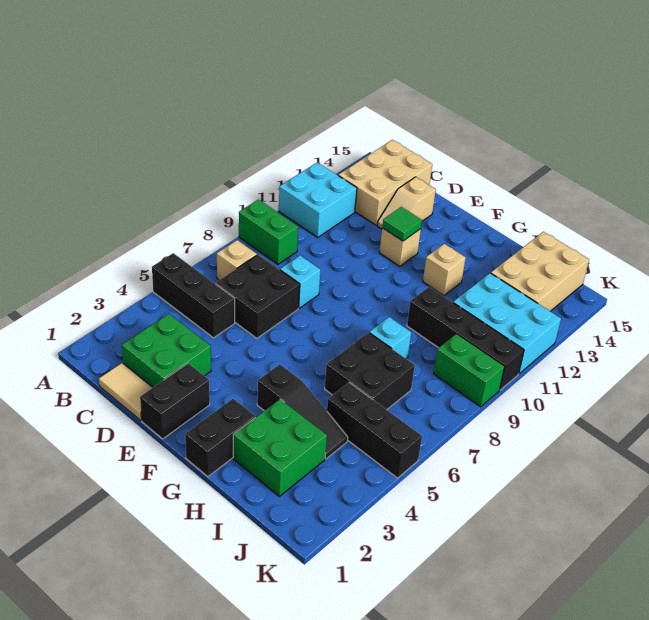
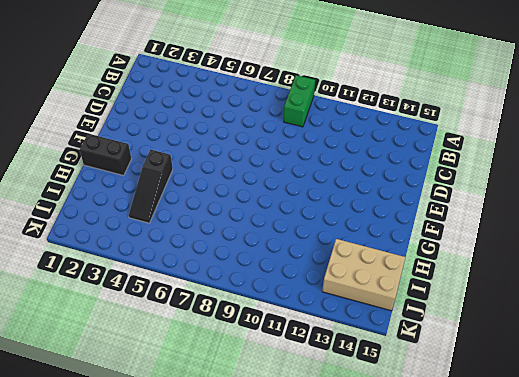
none -> black brick A5:C5 level 1
none -> cyan brick A11:B12 level 1
none -> tan brick B7 level 1

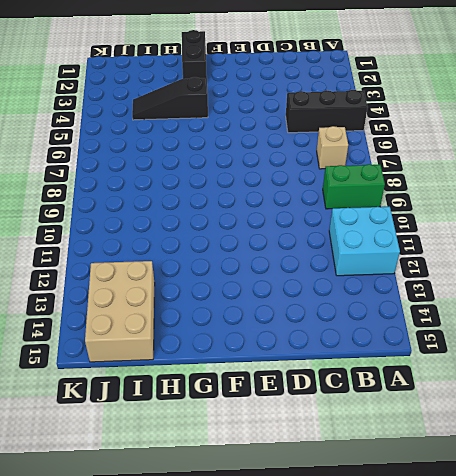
none -> tan brick B13:C15 level 1
none -> tan tile C1:D1 level 1
none -> green brick C2:D3 level 1

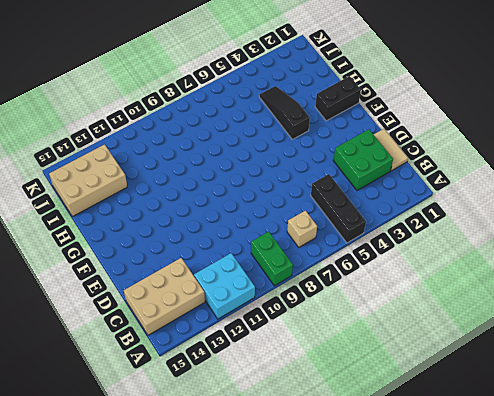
none -> black brick C6:D7 level 1
none -> cyan brick D8 level 1
none -> tan slope D13:D14 level 1 top 14

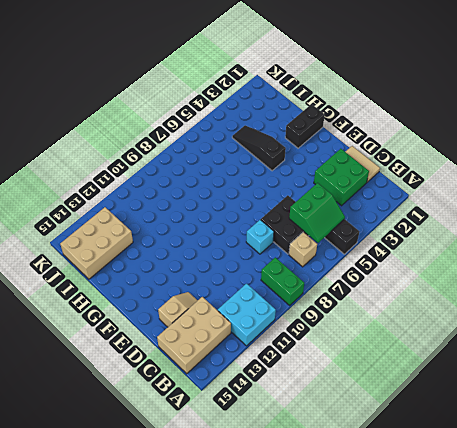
green slope B5:C6 level 2 top C -> none
none -> black brick E1:E2 level 1
none -> tan brick E12 level 1
none -> tan brick G12 level 1

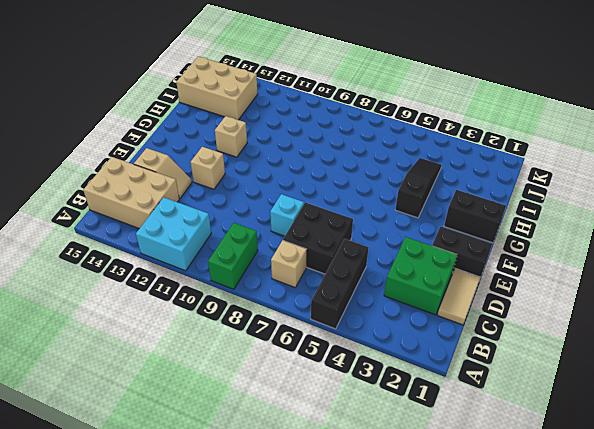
none -> green brick H2:I3 level 1
none -> black brick H6:I7 level 1
none -> cyan brick H8 level 1

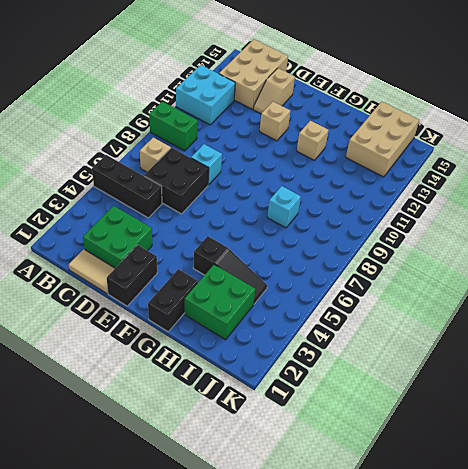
none -> black brick H6:I7 level 1
none -> black brick H10:K10 level 1
none -> black brick I5:K5 level 1

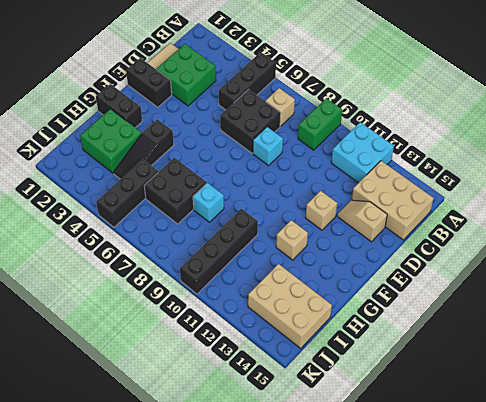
none -> cyan brick I11:K12 level 1
none -> green brick J9:K9 level 1
none -> green tile E12 level 2

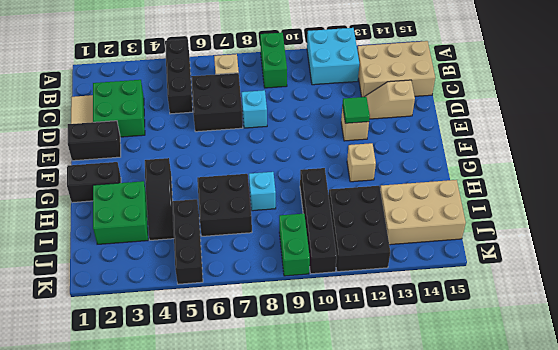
black brick I11:K12 level 1 -> cyan brick I11:K12 level 1

